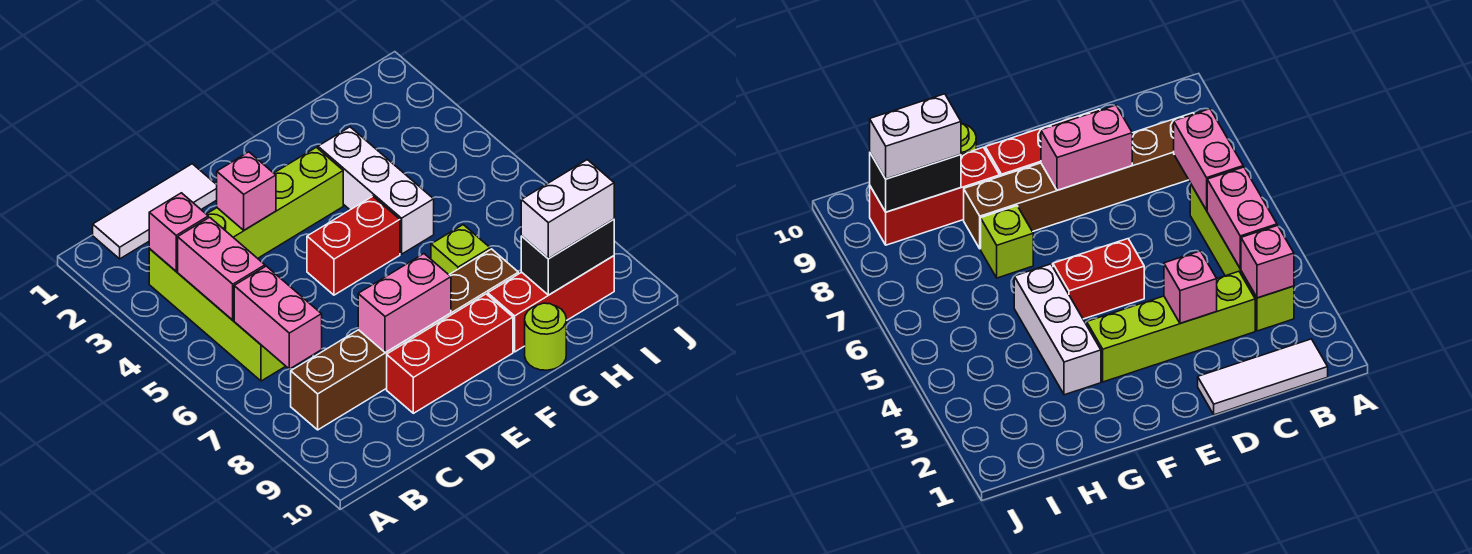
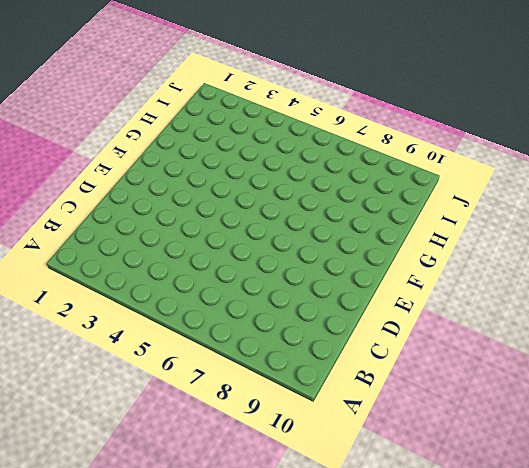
none -> white tile B1:D1 level 1
none -> lime brick B3:B6 level 1
none -> brown brick B8:G8 level 1

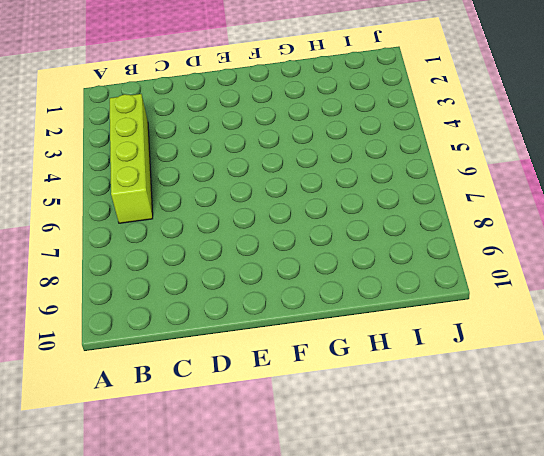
none -> white tile B1:D1 level 1
none -> brown brick B8:G8 level 1
none -> lime brick C3:F3 level 1

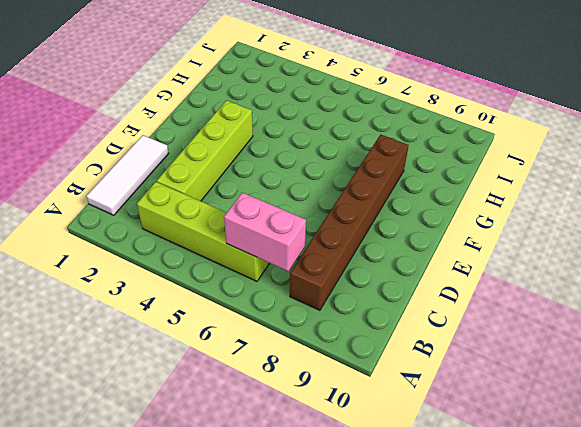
none -> red brick D9:F9 level 1
none -> red brick E5:F5 level 1
none -> white brick G3:G5 level 1

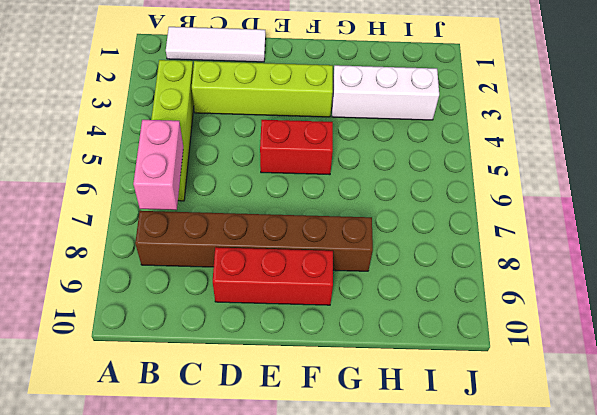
white brick G3:I3 level 1 -> white brick G3:G5 level 1
none -> lime brick G7 level 1
none -> red brick G9:I9 level 1
none -> lime round brick G10 level 1

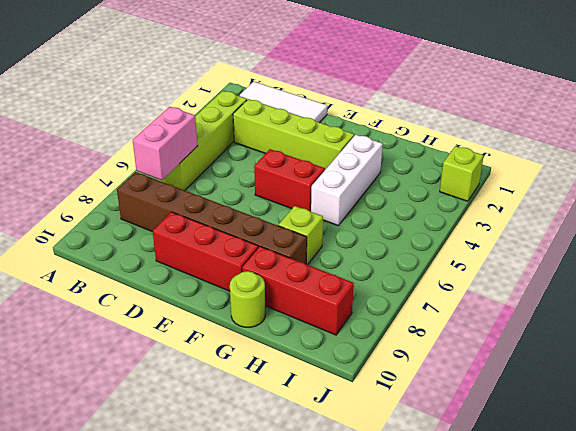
lime brick J2 level 1 -> none
none -> pink brick B3 level 2
none -> pink brick B4:B5 level 2
none -> pink brick D3 level 2

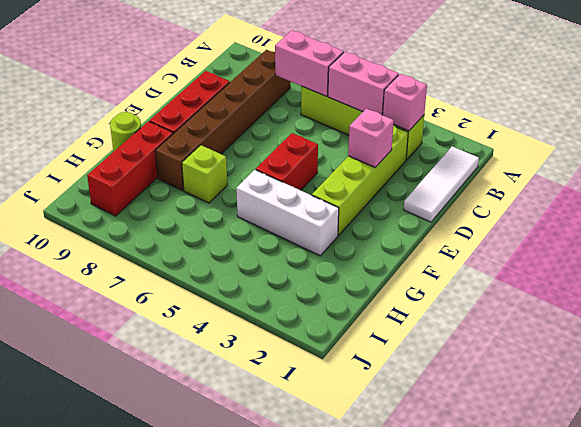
none -> pink brick D8:E8 level 2
none -> black brick H9:I9 level 2
none -> white brick H9:I9 level 3

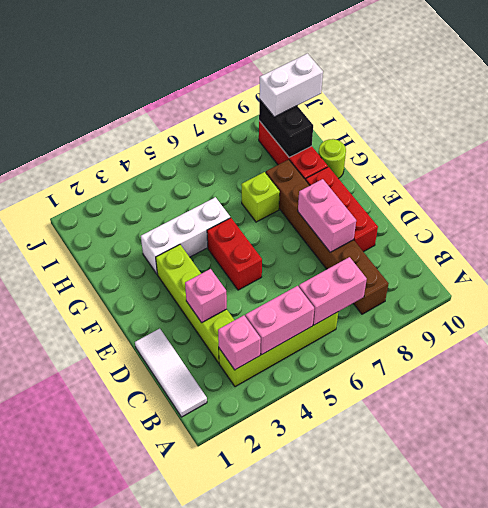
white brick I9:I10 level 3 -> white brick H9:I9 level 3

